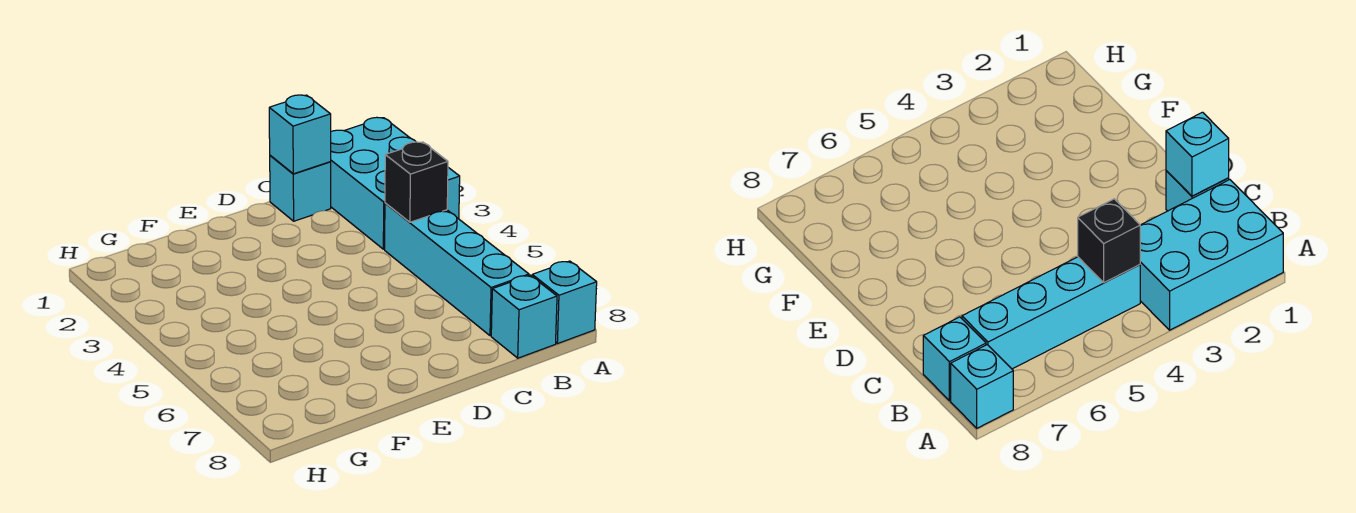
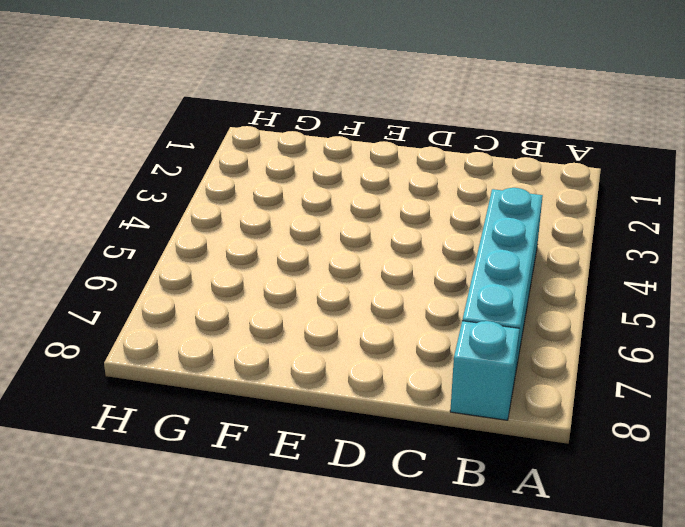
none -> cyan brick A1:B3 level 1
none -> cyan brick A8 level 1

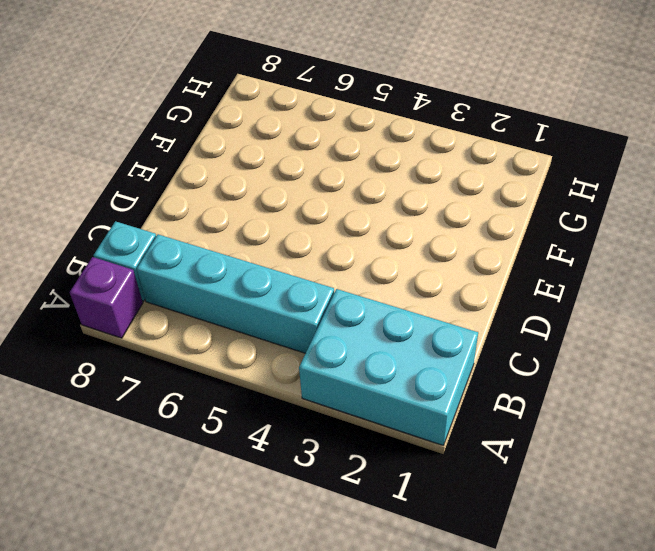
purple brick A8 level 1 -> cyan brick A8 level 1
none -> cyan brick C1 level 1
none -> black brick B4 level 2

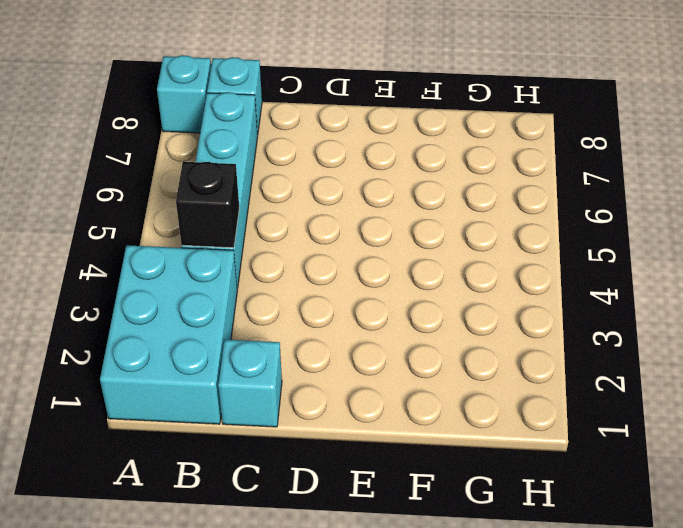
none -> cyan brick C1 level 2

